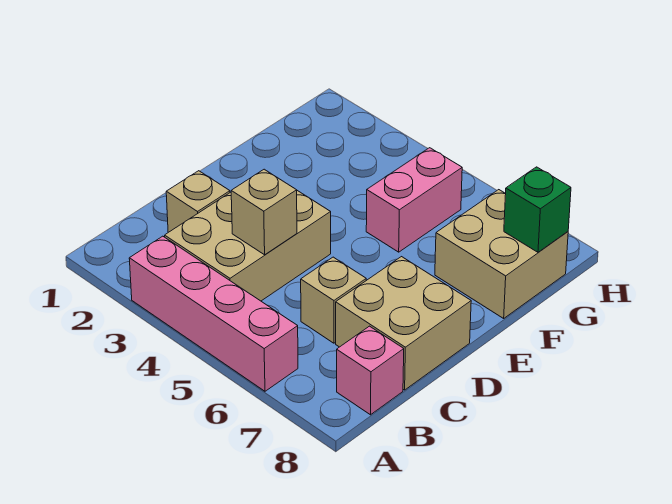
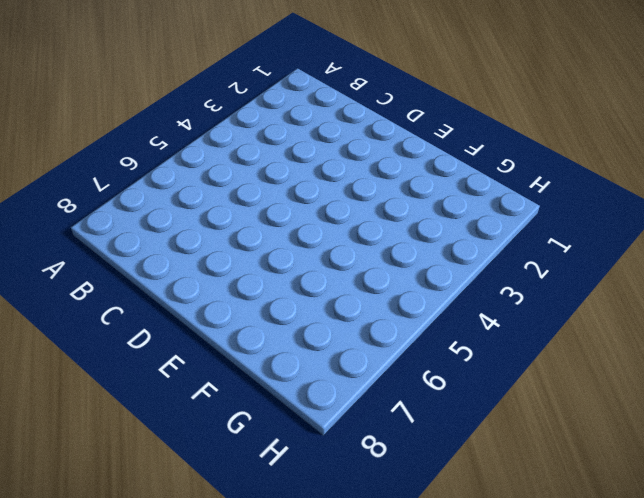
none -> pink brick A3:A6 level 1
none -> tan brick B3:D4 level 1

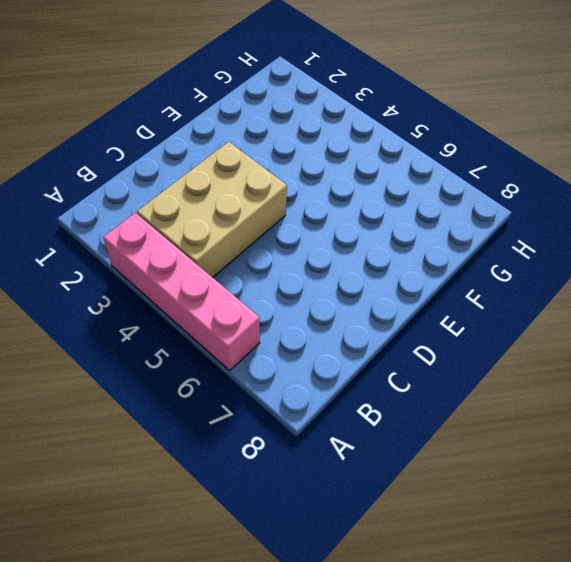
none -> pink brick B8 level 1
none -> tan brick C2 level 1

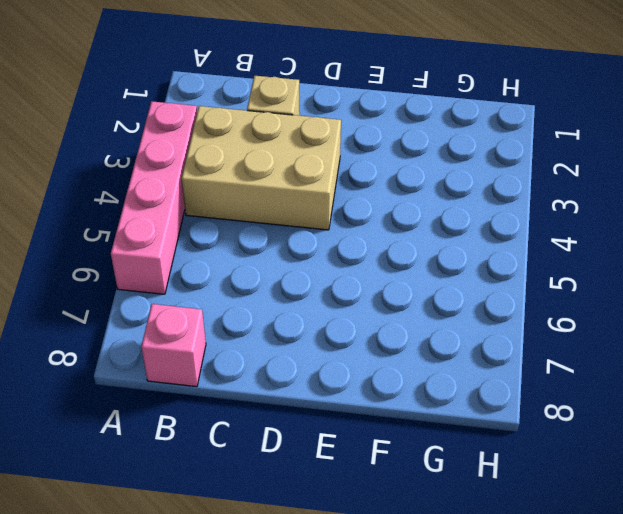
none -> tan brick C6 level 1
none -> tan brick C7:D8 level 1

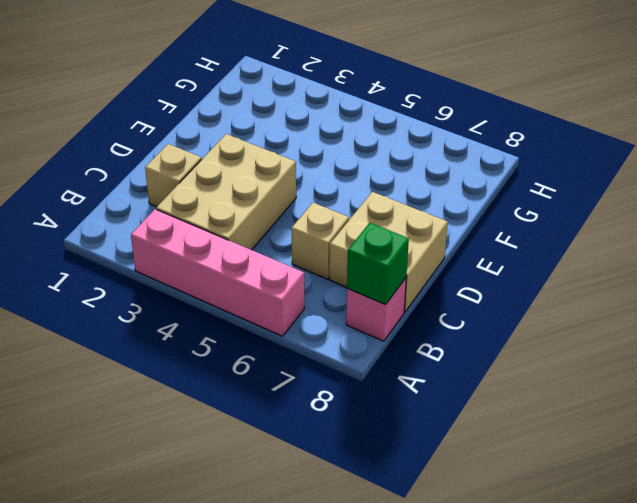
green brick B8 level 2 -> green brick G8 level 2
none -> pink brick F5:G5 level 1
none -> tan brick F7:G8 level 1

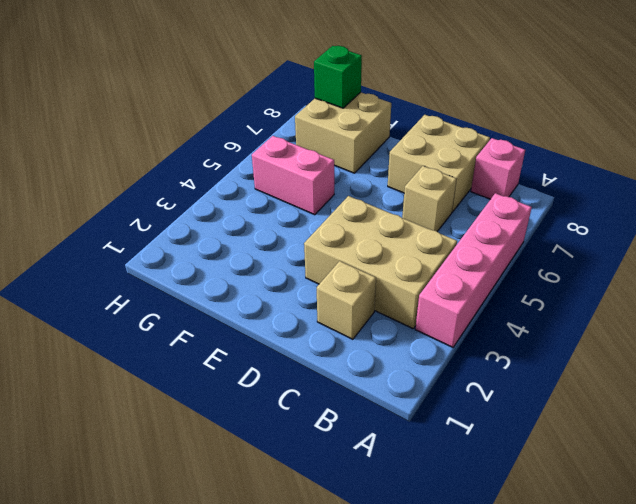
none -> tan brick C4 level 2

